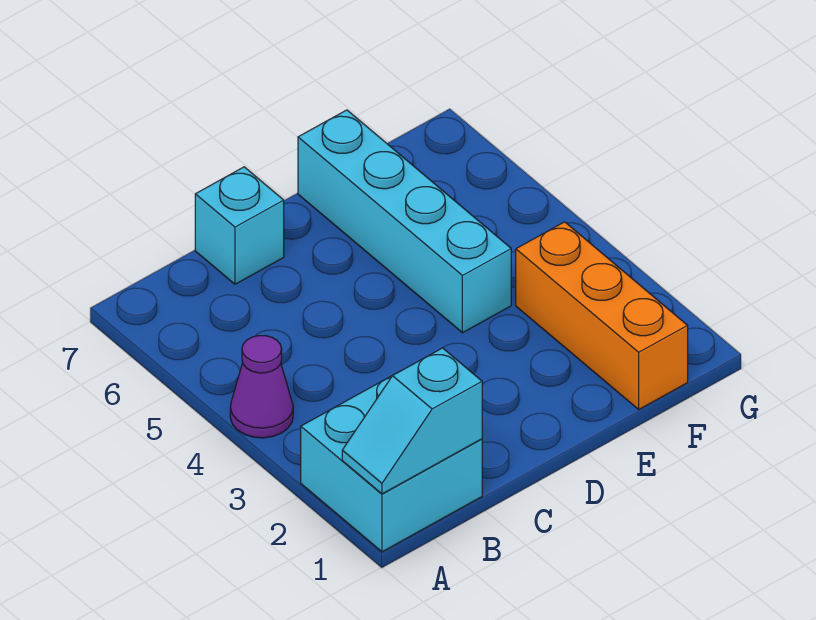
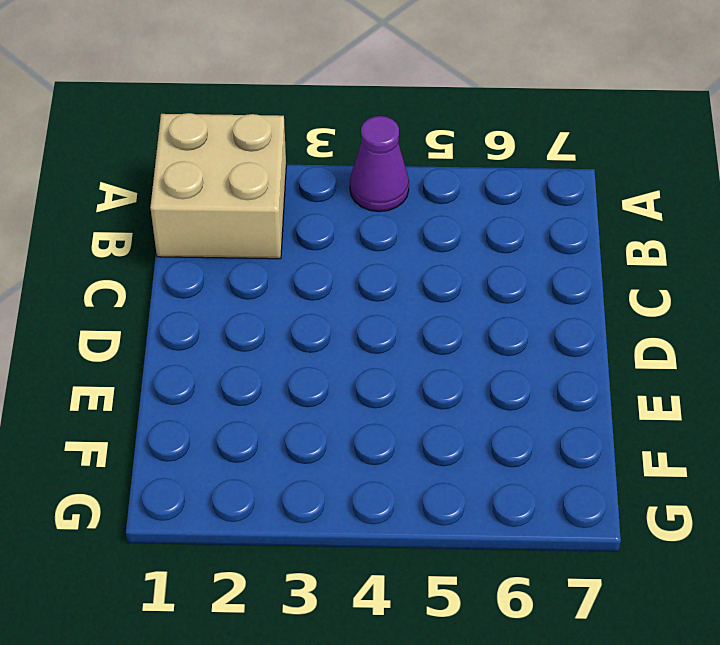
tan brick A1:B2 level 1 -> cyan brick A1:B2 level 1
none -> cyan brick C7 level 1
none -> cyan brick E4:E7 level 1

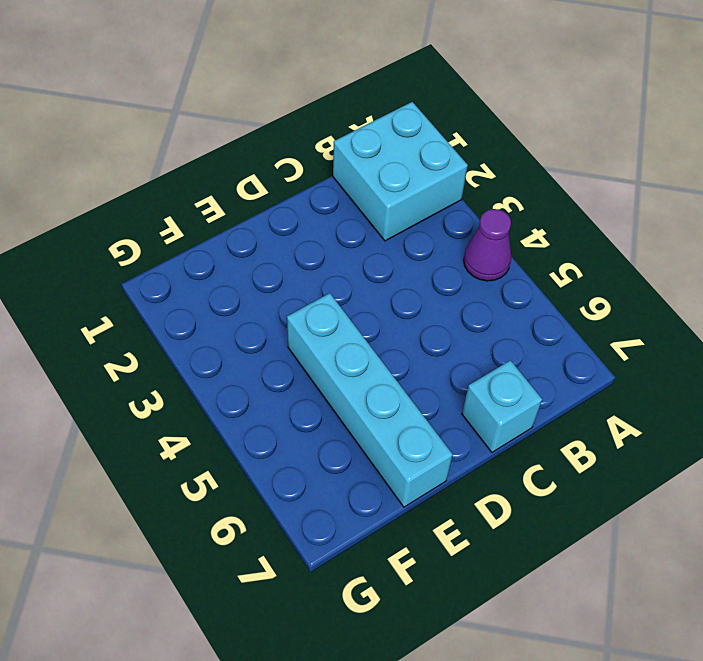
none -> orange brick F1:F3 level 1
none -> cyan slope A1:B1 level 2 top B

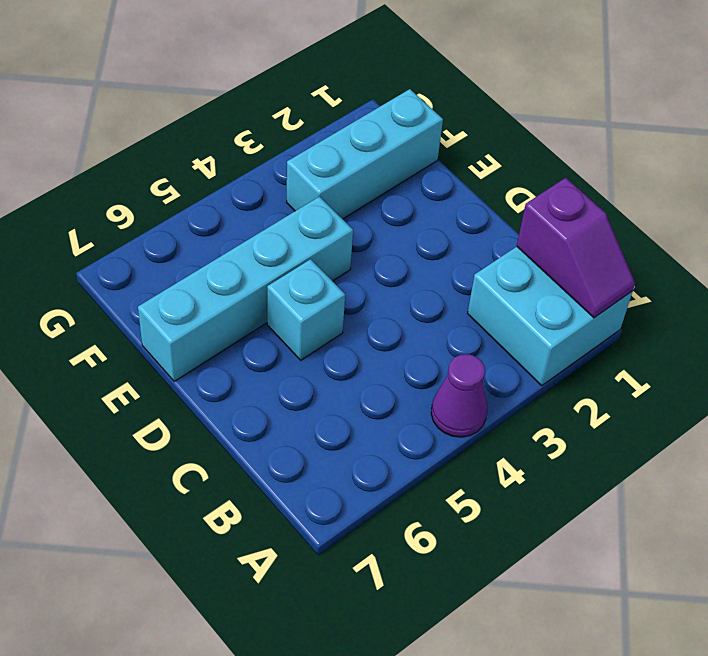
purple slope A1:B1 level 2 top B -> cyan slope A1:B1 level 2 top B
cyan brick D5 level 1 -> cyan brick C7 level 1
cyan brick F1:F3 level 1 -> orange brick F1:F3 level 1

